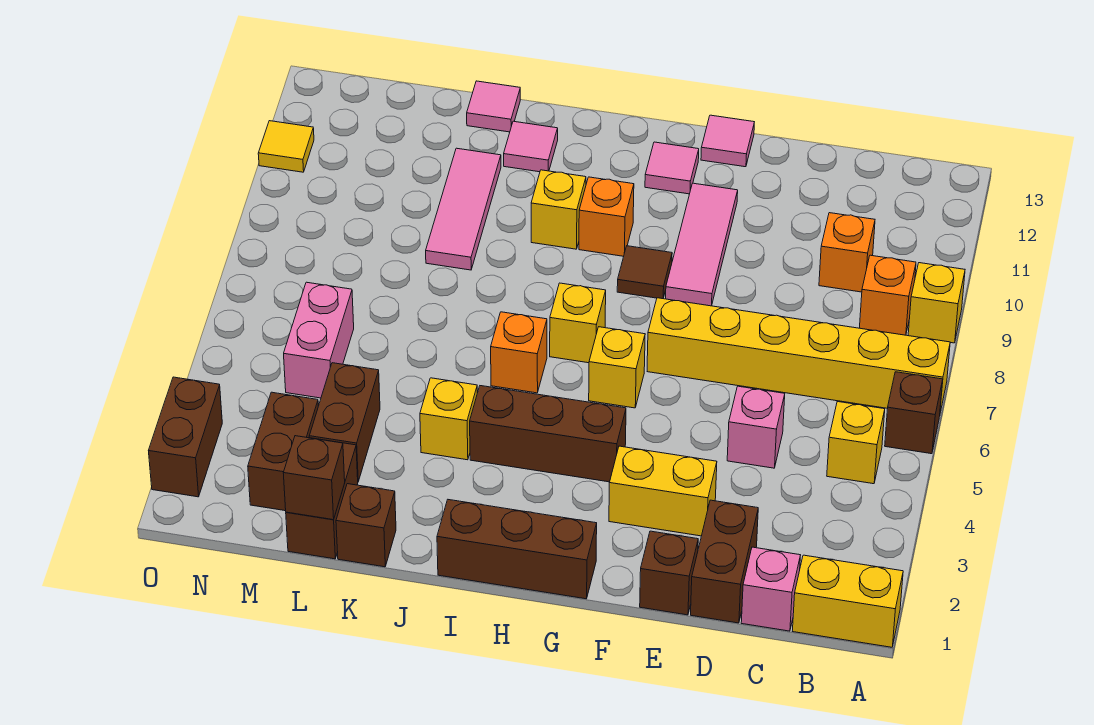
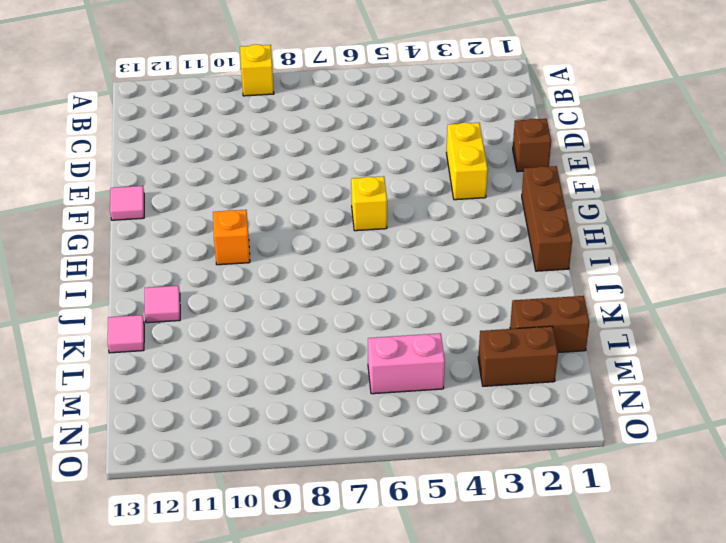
none -> yellow brick A1:B1 level 1
none -> brown brick A6 level 1
none -> yellow brick A7:F7 level 1
none -> yellow brick B5 level 1

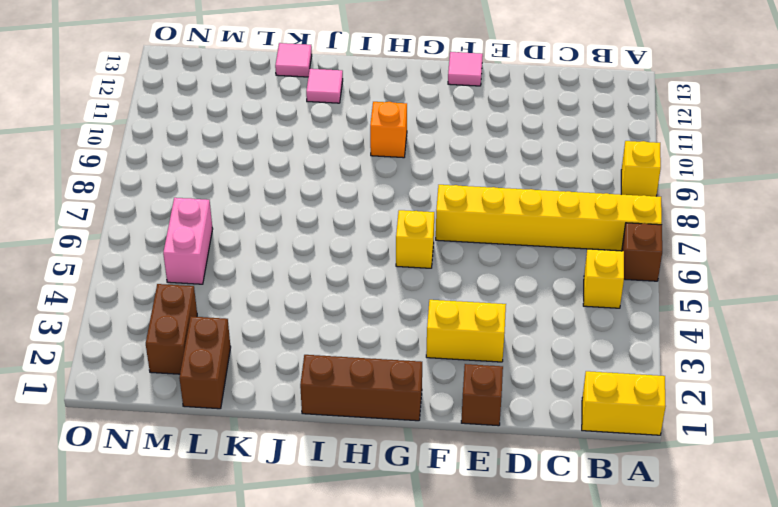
none -> orange brick B9 level 1
none -> pink brick C1 level 1
none -> orange brick C10 level 1
none -> brown brick D1:D2 level 1

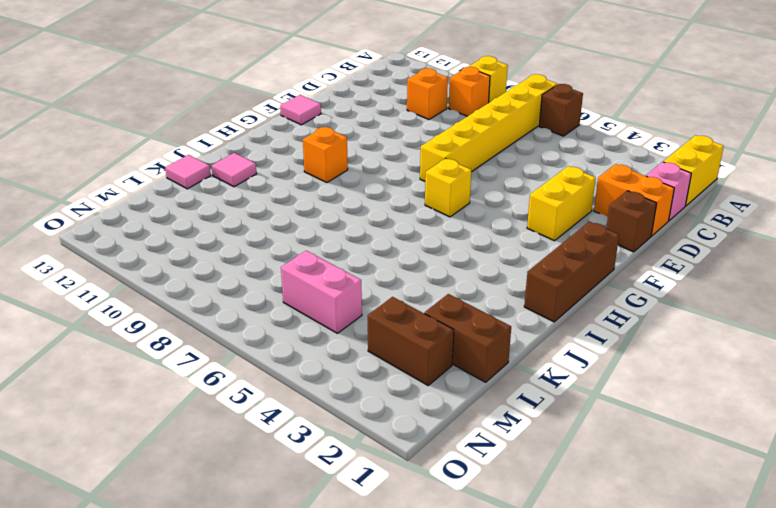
orange brick D1:D2 level 1 -> brown brick D1:D2 level 1
none -> yellow brick B5 level 1
none -> pink brick D5 level 1
none -> pink tile F9:F11 level 1
none -> brown brick G4:I4 level 1

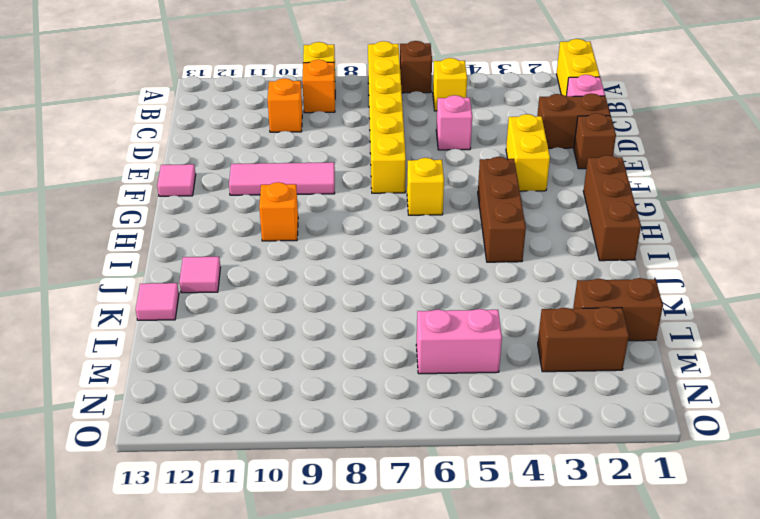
none -> brown tile G9 level 1
none -> pink tile G12 level 1
none -> yellow brick H7 level 1
none -> orange brick I6 level 1

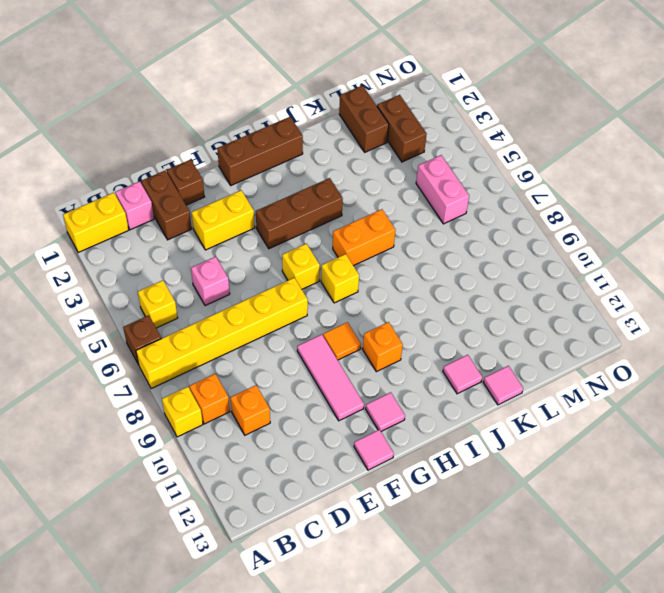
orange tile G9 level 1 -> brown tile G9 level 1
orange brick I6:J6 level 1 -> orange brick I6 level 1
none -> yellow brick I10 level 1
none -> yellow brick J4 level 1
none -> brown brick K1 level 1
none -> pink tile K9:K11 level 1

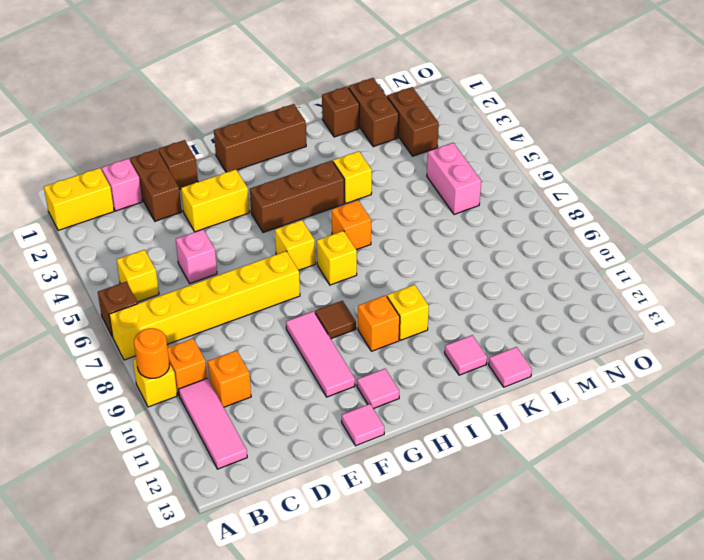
orange round brick A9 level 2 -> none
pink tile B10:B12 level 1 -> pink tile K9:K11 level 1
none -> brown brick L3:L4 level 1
none -> brown brick O2:O3 level 1
none -> yellow tile O11 level 1
none -> brown brick L1 level 2

